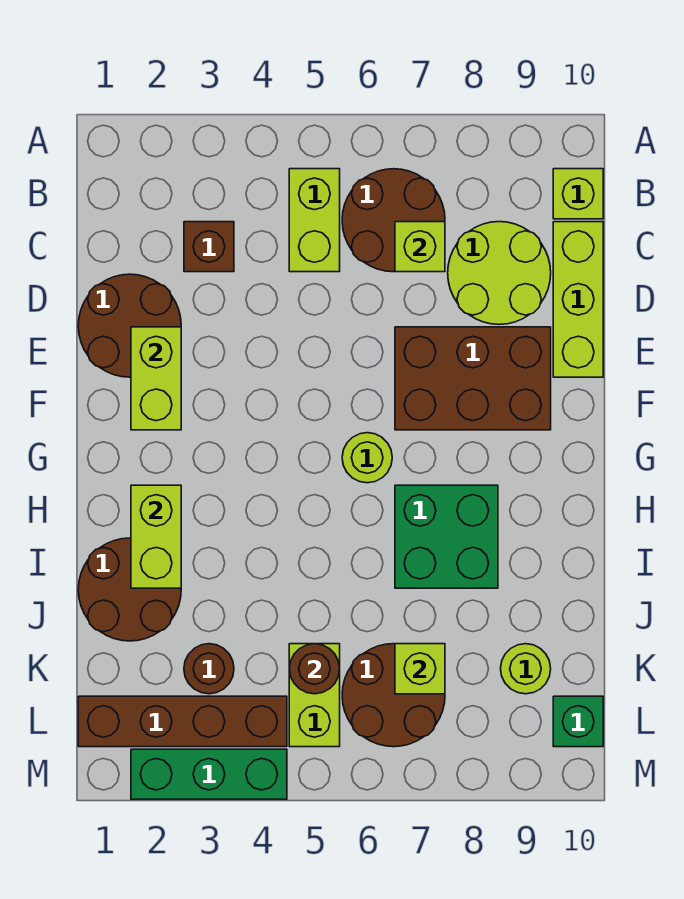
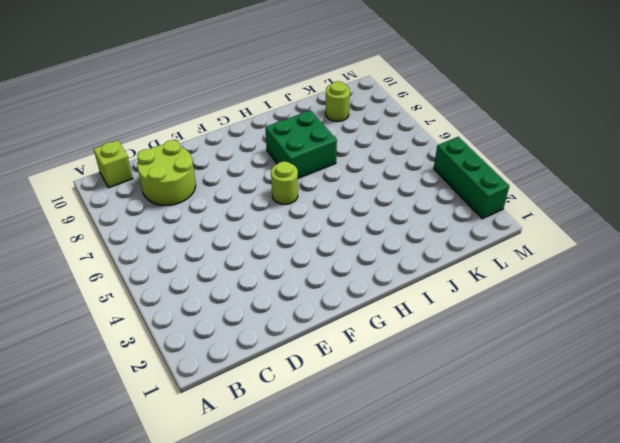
none -> lime brick B5:C5 level 1
none -> brown round brick B6:C7 level 1
none -> brown brick C3 level 1

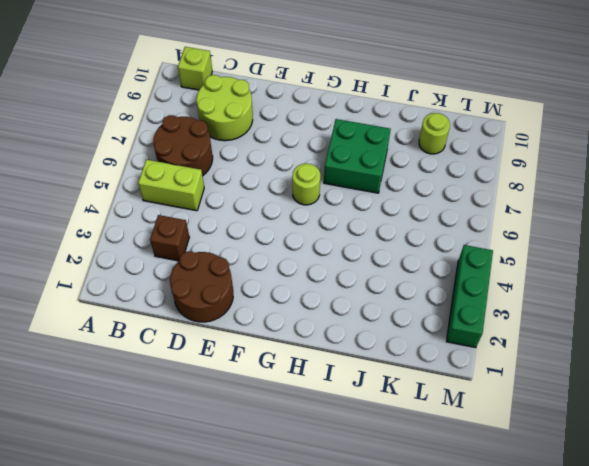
none -> lime brick C10:E10 level 1
none -> brown brick E7:F9 level 1
none -> brown round brick I1:J2 level 1

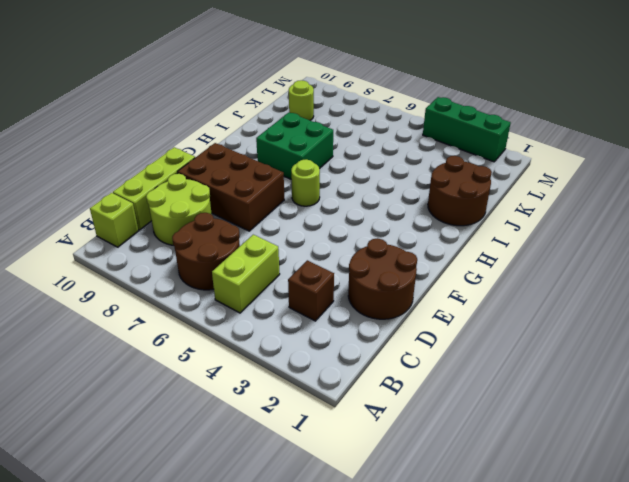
none -> brown round brick K3 level 1
none -> lime brick K5:L5 level 1
none -> brown round brick K6:L7 level 1

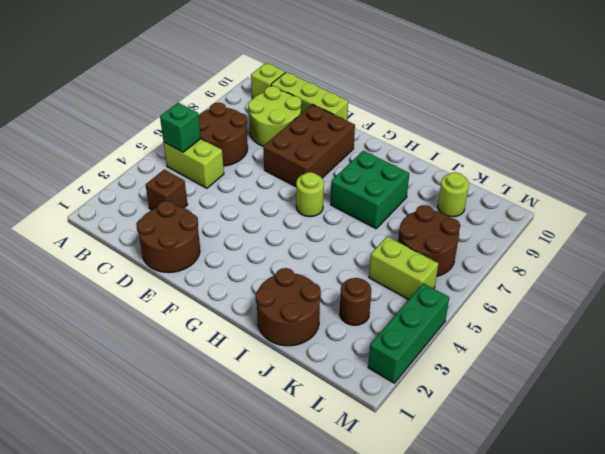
green brick B5 level 2 -> green brick L10 level 1
none -> brown brick L1:L4 level 1
none -> lime brick C7 level 2
none -> lime brick E2:F2 level 2

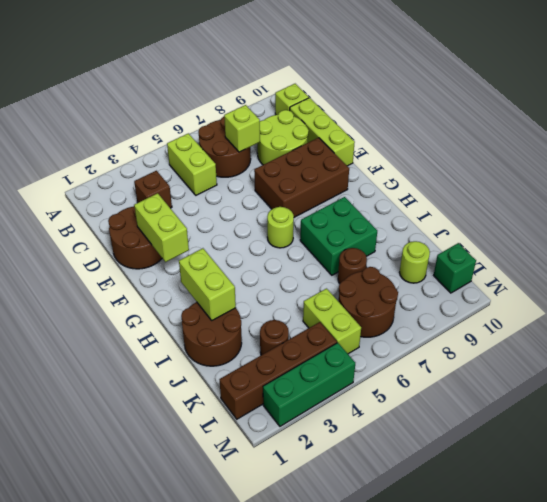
brown round brick J7 level 1 -> brown round brick K5 level 2
none -> lime brick K7 level 2

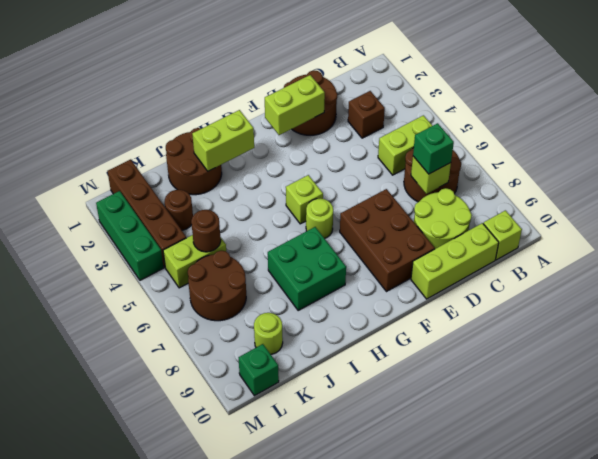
green brick C7 level 3 -> none
lime brick G5 level 1 -> lime brick K7 level 2

